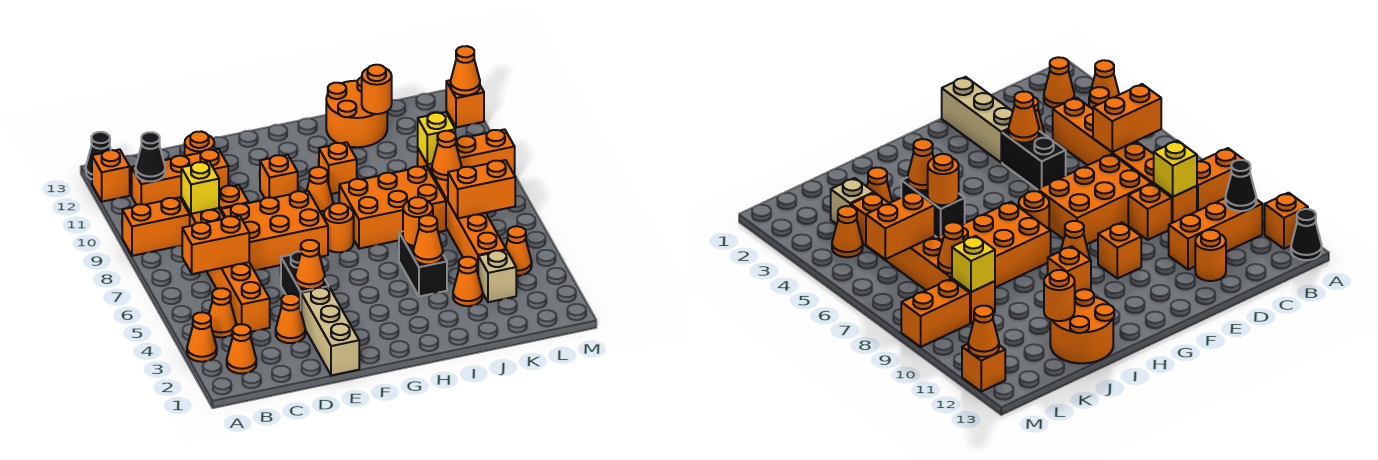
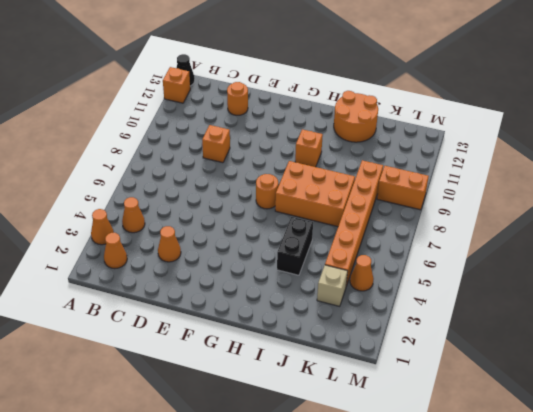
none -> orange brick A9:B9 level 1
none -> orange brick B11:D11 level 1
none -> orange brick C4:C9 level 1
none -> orange brick D7:F8 level 1

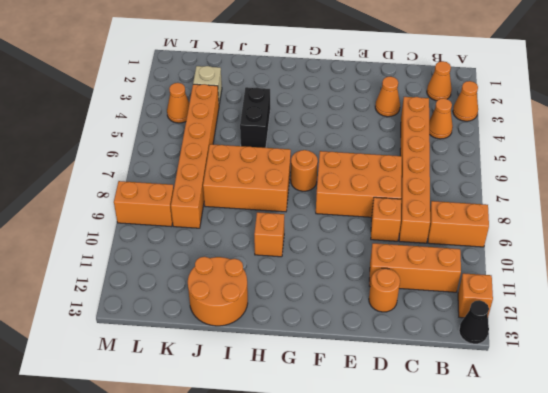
none -> tan brick E1:E3 level 1
none -> black brick E4:E5 level 1
none -> orange brick F10 level 1
none -> orange cone G9 level 1

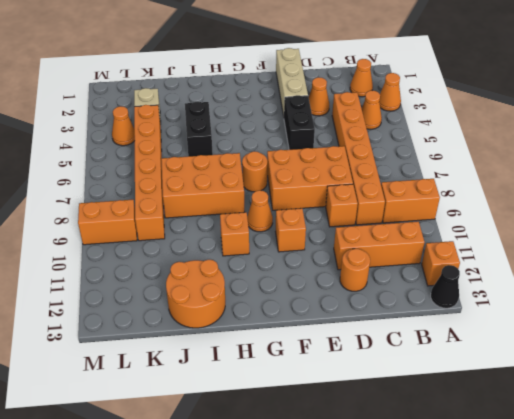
none -> orange cone J3 level 1
none -> orange brick M12 level 1
none -> orange brick B6:C6 level 2
none -> black cone B11 level 2

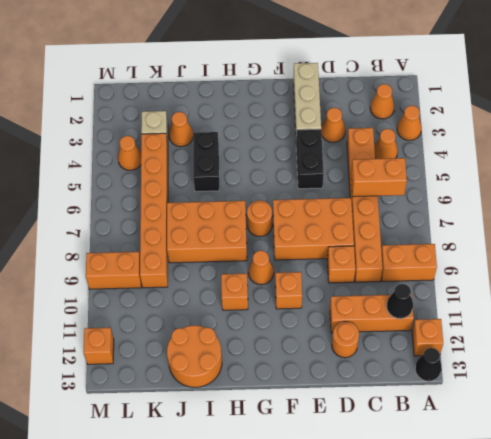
none -> yellow brick C9 level 2
none -> orange cone E4 level 2
none -> orange cone I4 level 2
none -> orange round brick I5 level 2

